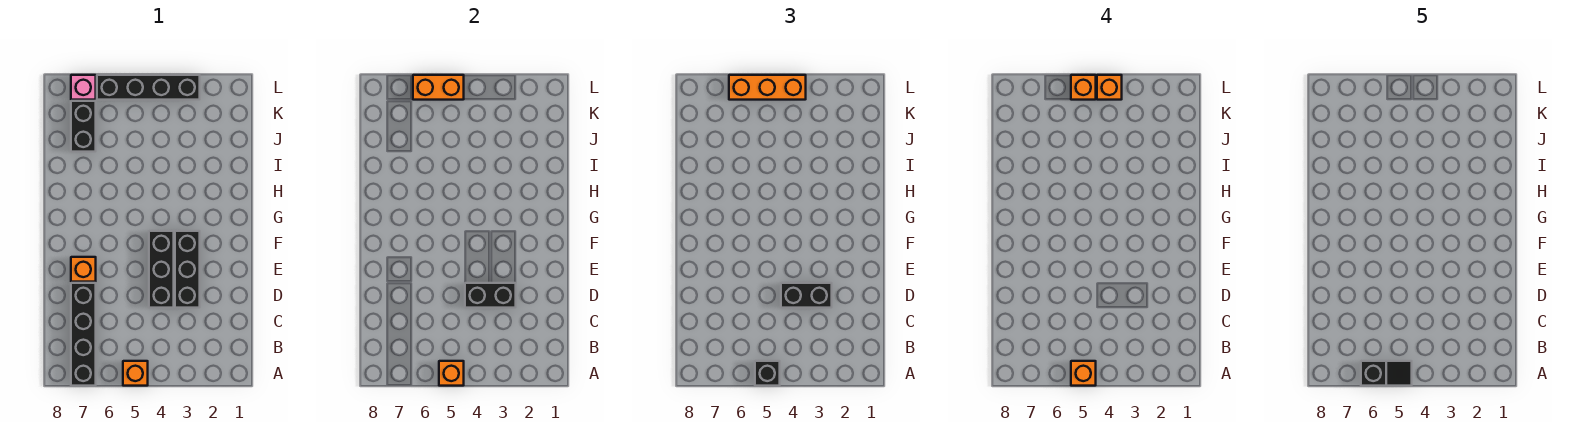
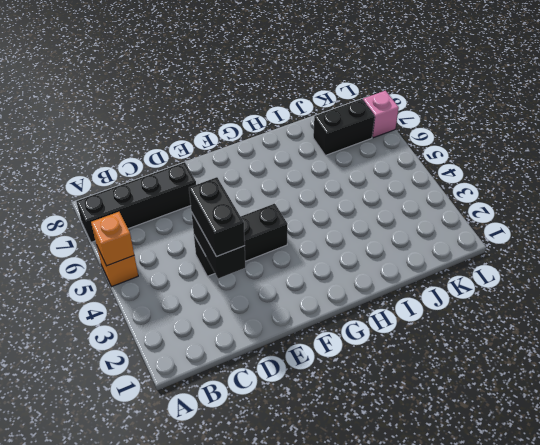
none -> black brick D3:F3 level 1
none -> orange brick E7 level 1
none -> black brick L3:L6 level 1

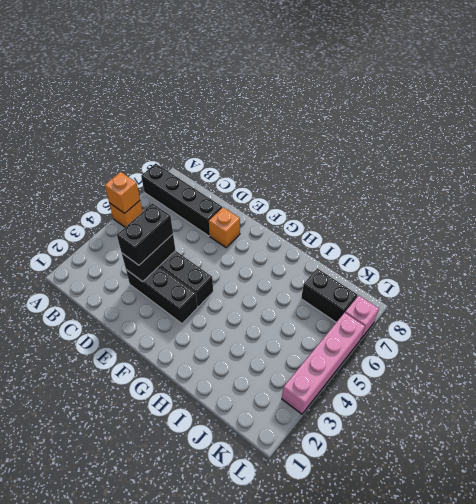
pink brick L3:L6 level 1 -> black brick L3:L6 level 1
none -> orange brick L5:L6 level 2
none -> black brick A5 level 3
none -> orange brick L4:L6 level 3

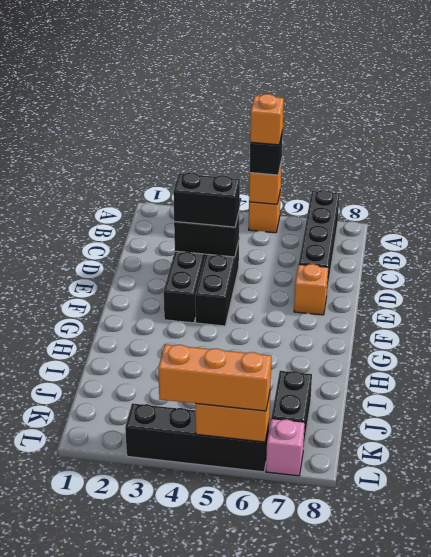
none -> orange brick L4 level 4
none -> orange brick L5 level 4
none -> black slope A5:A6 level 5 top 6

